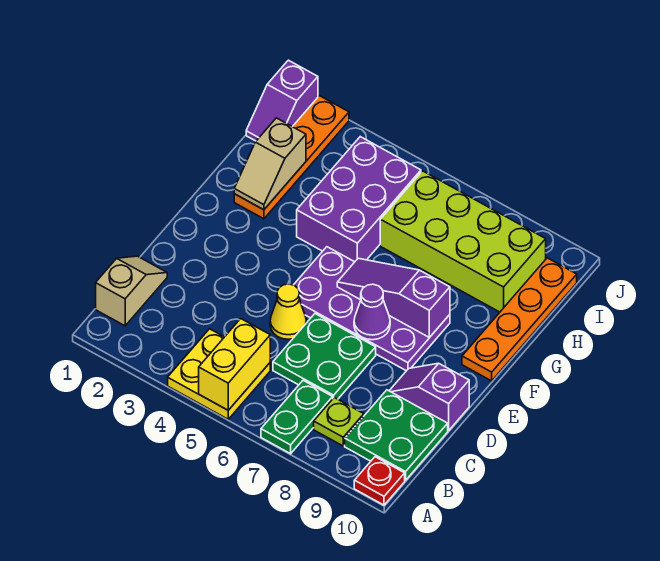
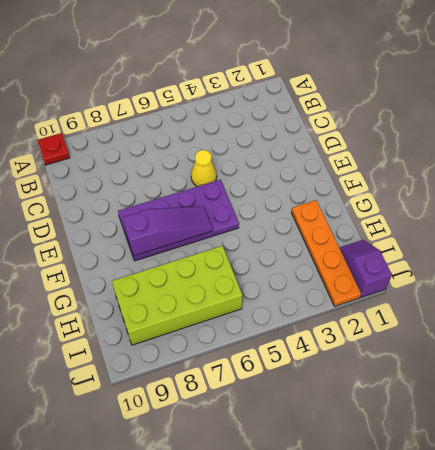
none -> yellow plate A4:B5 level 1
none -> green plate A7:B7 level 1
none -> tan slope B1:C1 level 1 top B

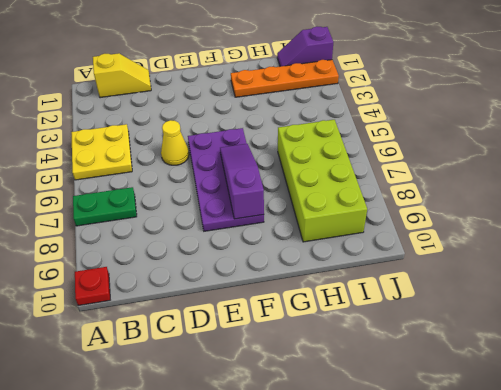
yellow slope B1:C1 level 1 top B -> tan slope B1:C1 level 1 top B
none -> lime plate B8 level 1
none -> green plate B9:C10 level 1
none -> green plate C6:D7 level 1

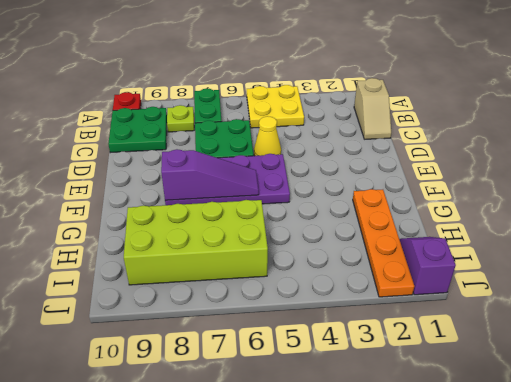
none -> purple slope D9:D10 level 1 top 10
none -> orange plate F10:I10 level 1
none -> purple brick G4:I5 level 1

